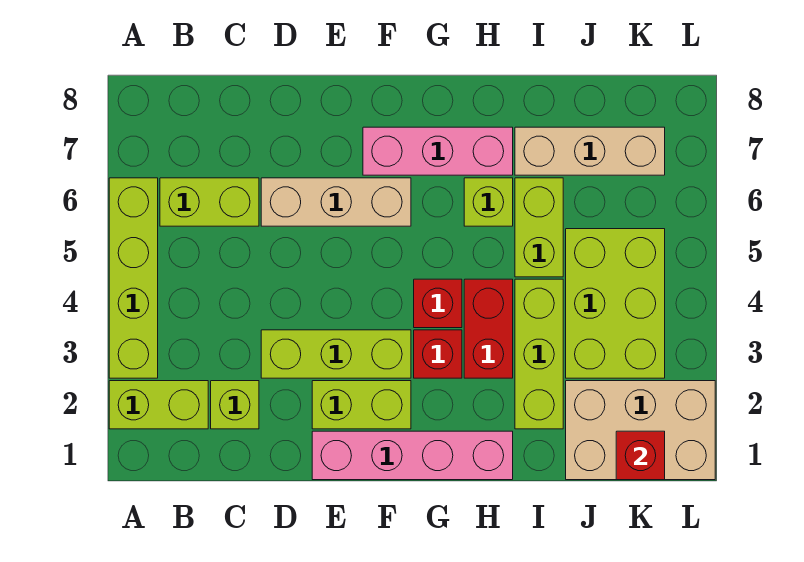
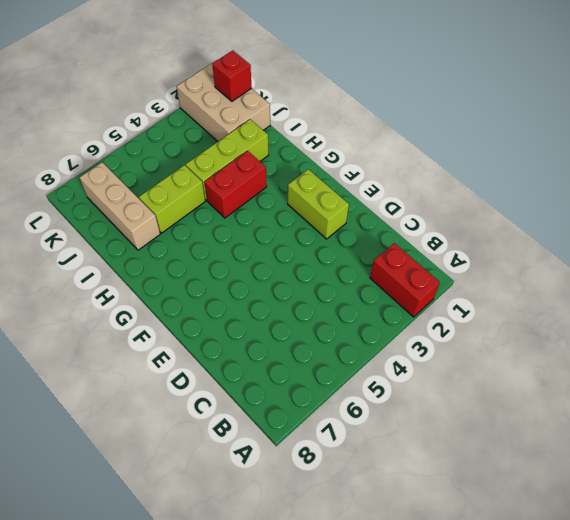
red brick A2:B2 level 1 -> lime brick A2:B2 level 1
none -> lime brick A3:A6 level 1
none -> lime brick B6:C6 level 1
none -> lime brick C2 level 1

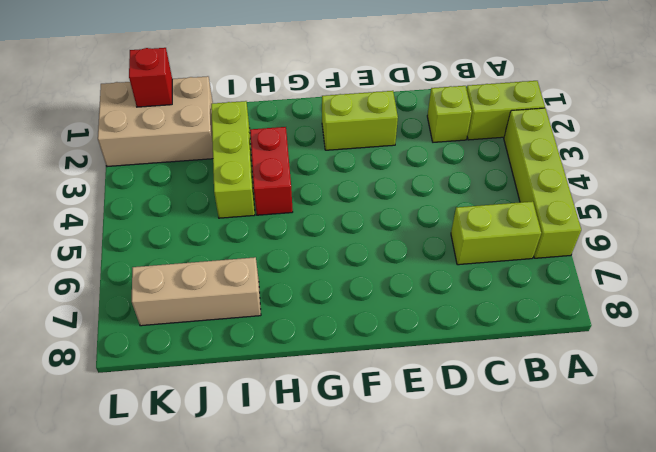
none -> lime brick D3:F3 level 1
none -> tan brick D6:F6 level 1
none -> pink brick E1:H1 level 1

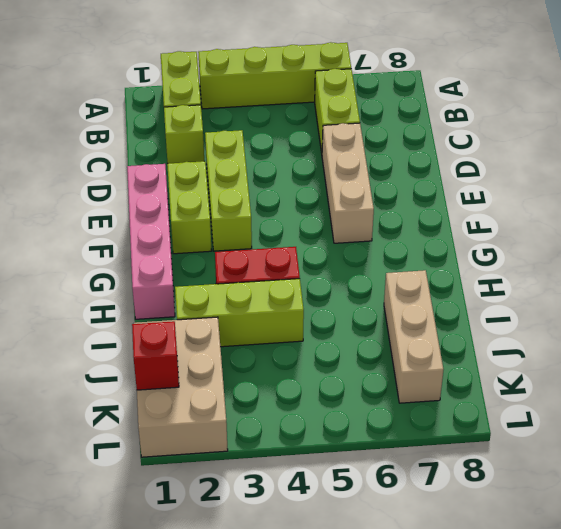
none -> pink brick F7:H7 level 1
none -> red brick G3 level 1
none -> red brick G4 level 1

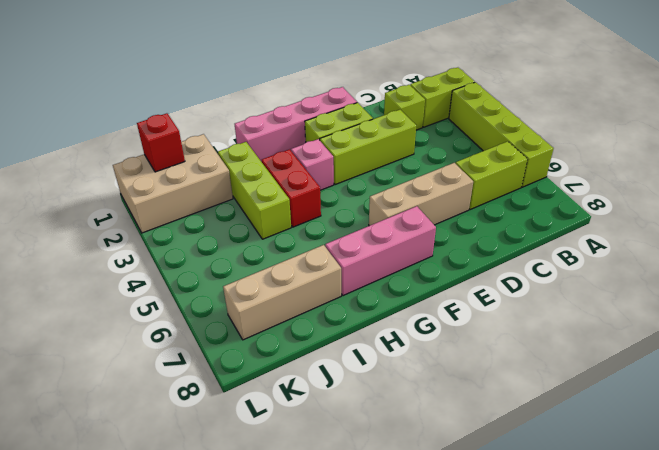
pink brick G3 level 1 -> red brick G3 level 1
none -> red brick G4 level 1
none -> lime brick H6 level 1
none -> lime brick I5:I6 level 1

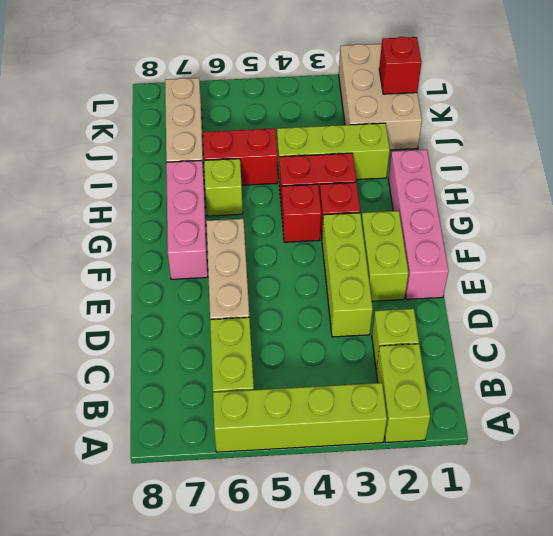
red brick I5:I6 level 1 -> lime brick I5:I6 level 1
none -> lime brick J3:K5 level 1

